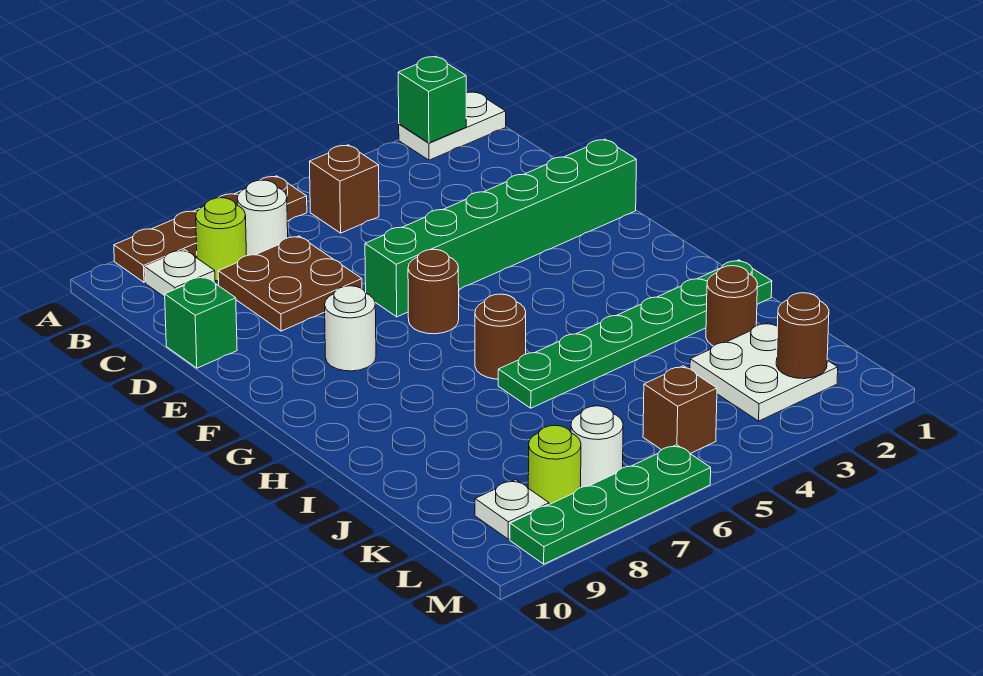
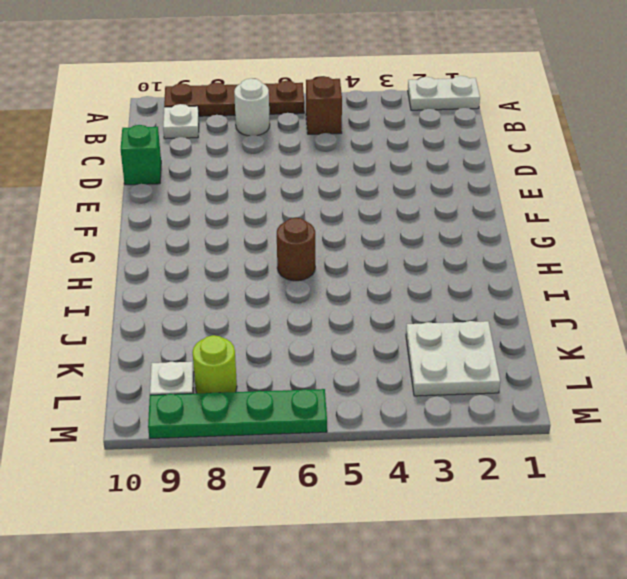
none -> lime round brick B8 level 1
none -> brown plate C7:D8 level 1
none -> green brick E1:E6 level 1

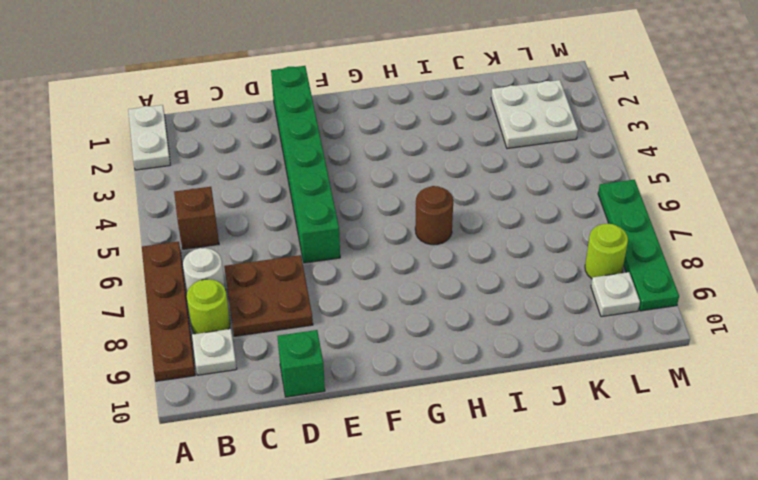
none -> brown round brick F6 level 1
none -> white round brick F8 level 1
none -> green plate I1:I6 level 1

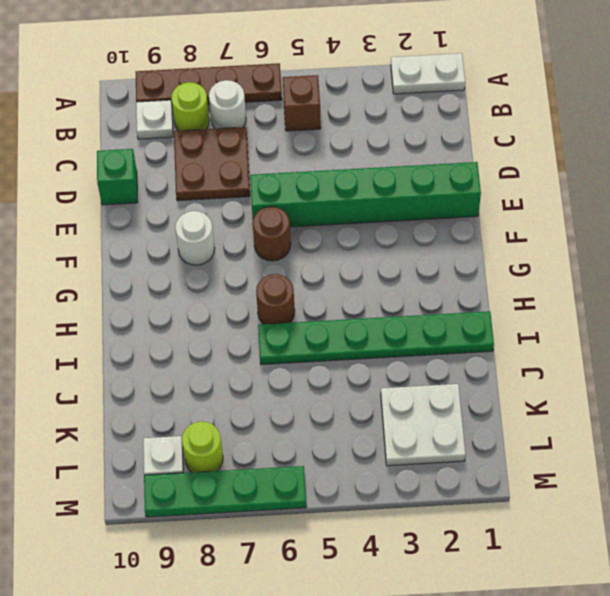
none -> brown round brick J2 level 1
none -> brown brick L5 level 1
none -> white round brick L7 level 1

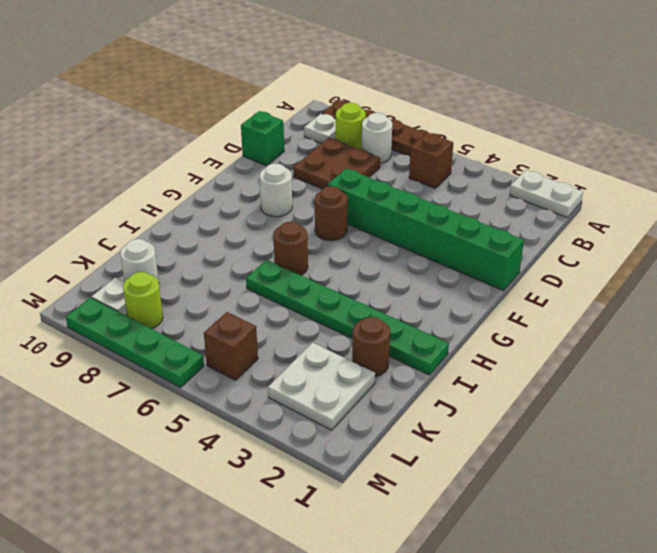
white round brick K9 level 1 -> white round brick L7 level 1
none -> green brick A2 level 2
none -> brown round brick L2 level 2

